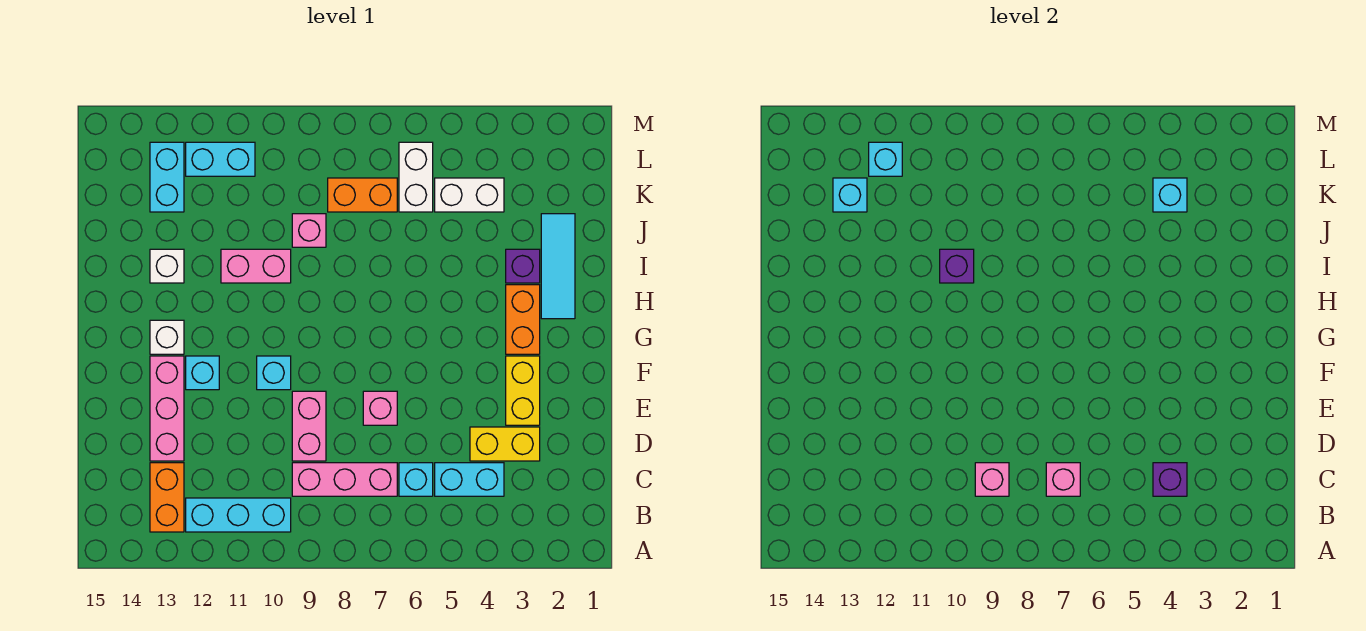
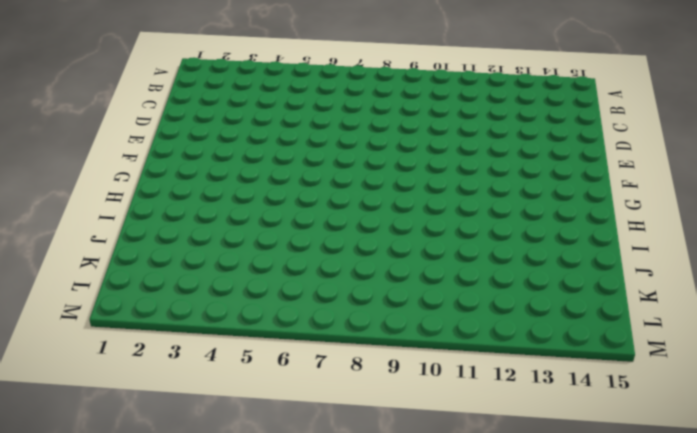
none -> cyan brick B10:B12 level 1
none -> orange brick B13:C13 level 1
none -> cyan brick C4:C5 level 1
none -> cyan brick C6 level 1

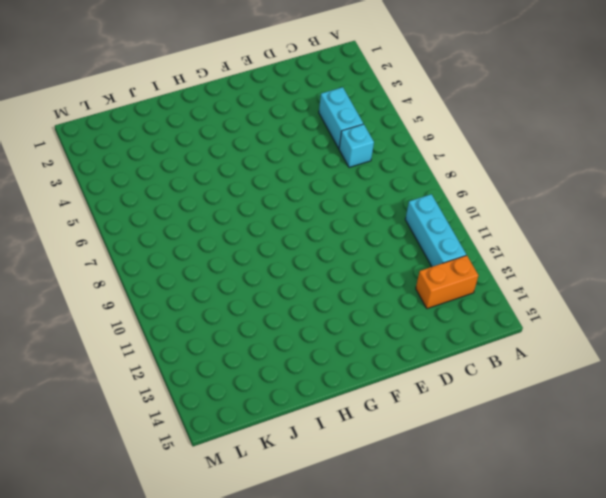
none -> pink brick C7:C9 level 1
none -> yellow brick D3:D4 level 1
none -> pink brick D9:E9 level 1
none -> pink brick D13:F13 level 1

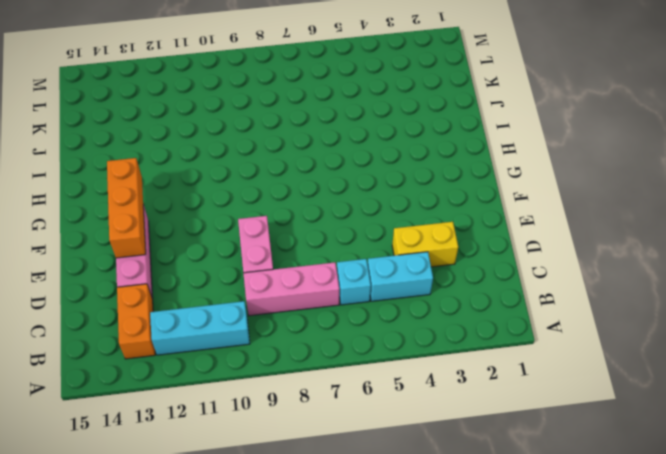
orange brick E13:G13 level 2 -> none
none -> yellow brick E3:F3 level 1
none -> pink brick E7 level 1
none -> cyan brick F10 level 1
none -> cyan brick F12 level 1

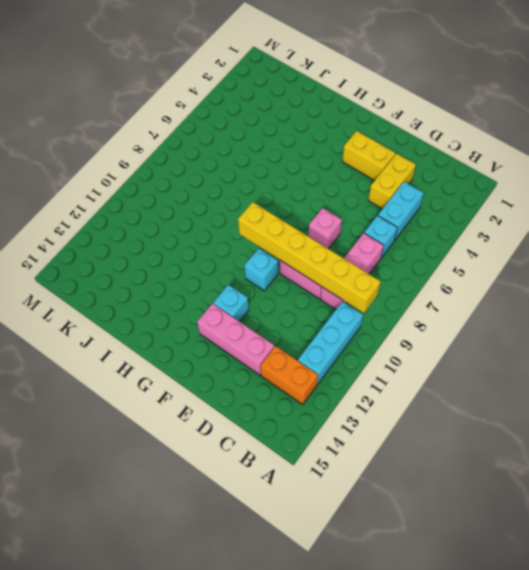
yellow brick B9:G9 level 2 -> pink brick C9 level 2
none -> orange brick G3:H3 level 1
none -> white brick G13 level 1
none -> cyan tile H2:J2 level 1
none -> purple brick I3 level 1

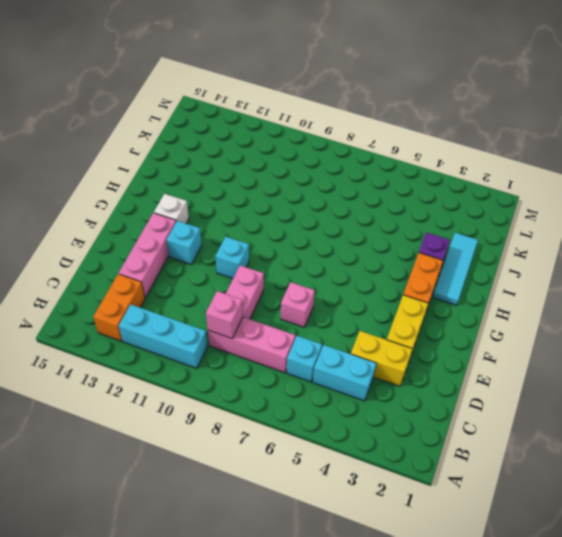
none -> pink brick I10:I11 level 1
none -> white brick I13 level 1
none -> pink brick J9 level 1
none -> white brick K4:K5 level 1

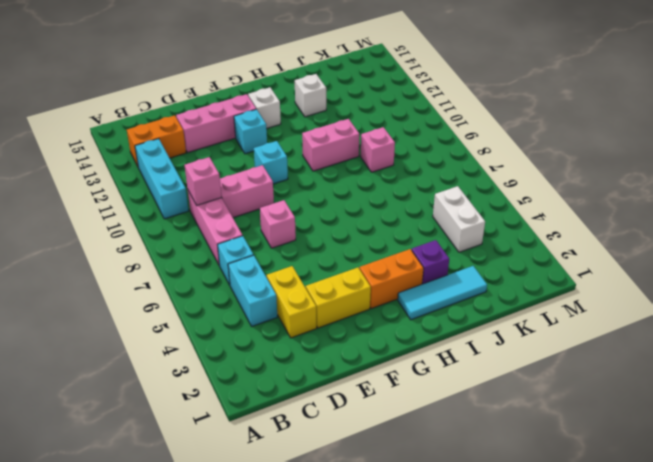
pink brick H10:I10 level 1 -> pink brick I10:I11 level 1
none -> white brick K6:L6 level 1
none -> orange brick K7:K8 level 1
none -> cyan brick K13:L13 level 1
none -> cyan brick L11:L12 level 1

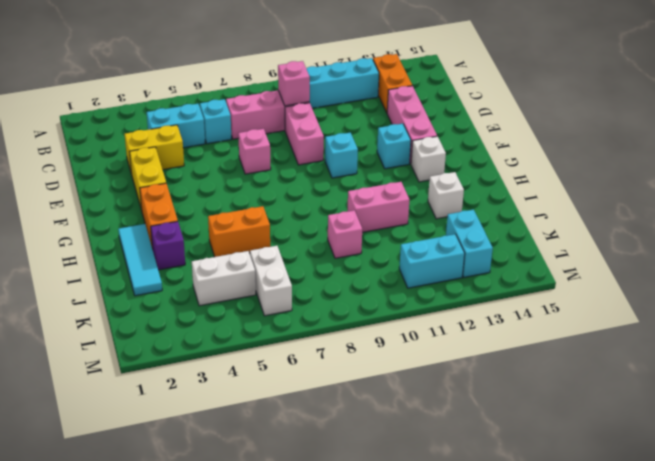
orange brick I5:I6 level 1 -> orange brick K7:K8 level 1
none -> purple brick C4 level 2
none -> pink brick C7 level 2
none -> purple brick I10 level 2
none -> cyan brick K4 level 2

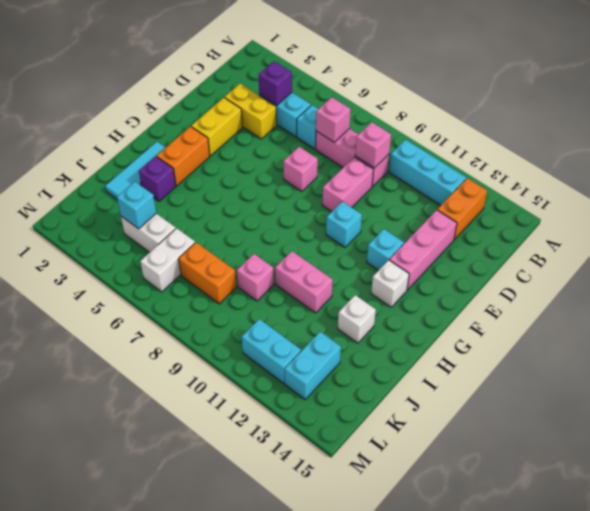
none -> purple brick I10 level 2
none -> cyan brick K13 level 2
none -> cyan brick L12 level 2

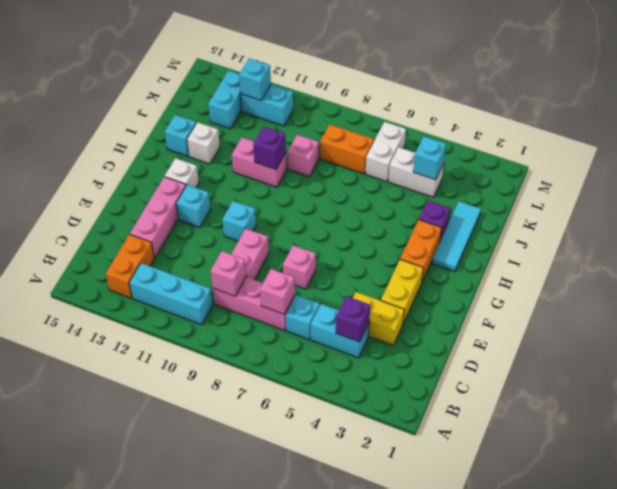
cyan brick I14 level 1 -> cyan brick K13 level 2

